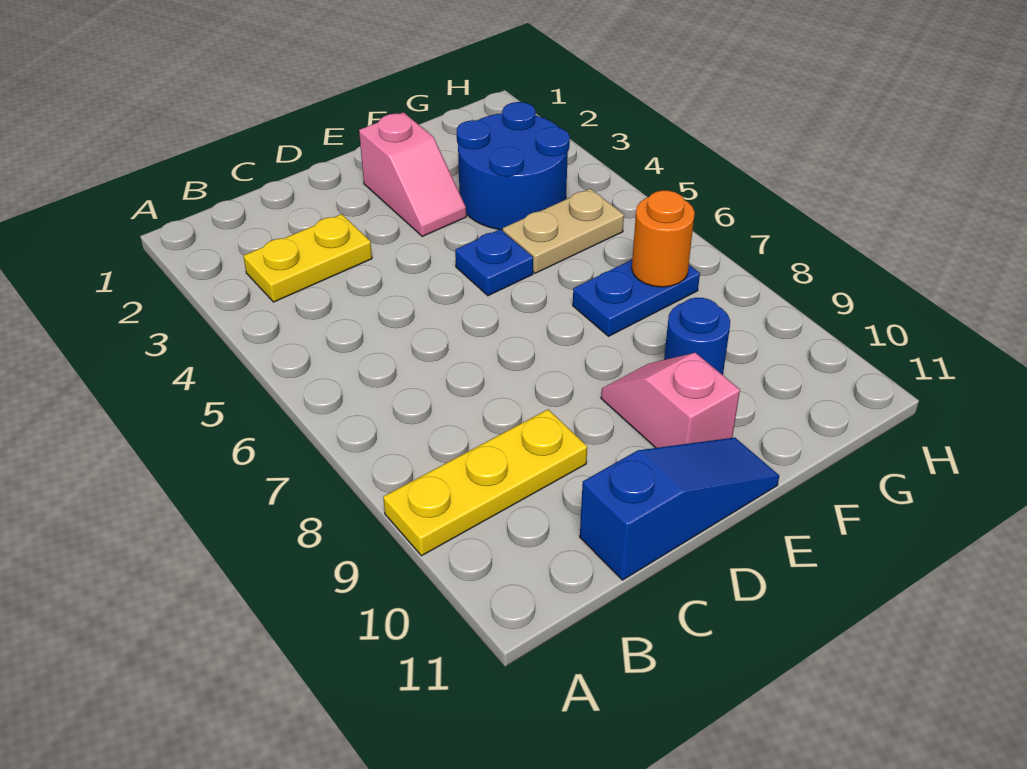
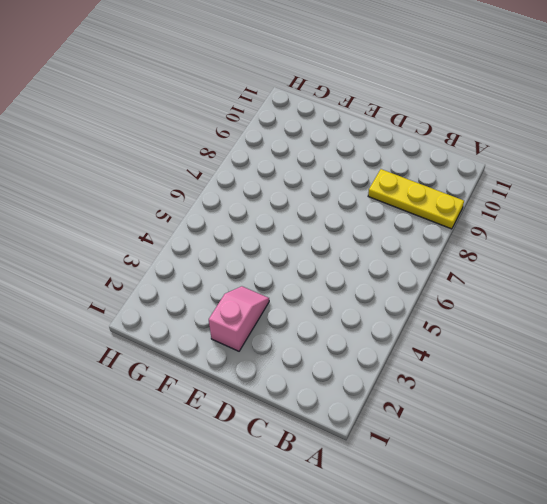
none -> yellow plate B3:C3 level 1
none -> blue slope C11:E11 level 1 top C

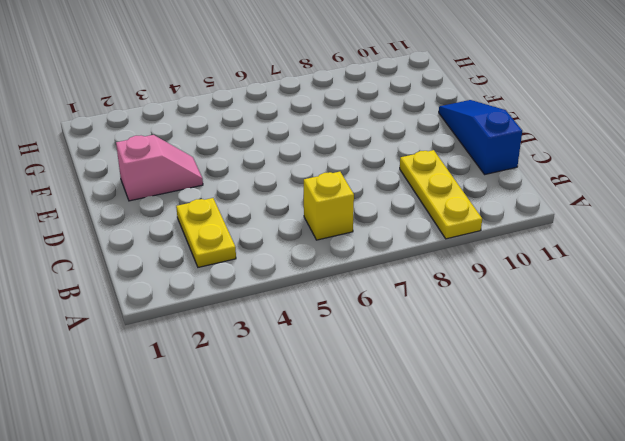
yellow brick B6 level 1 -> none
none -> blue plate E5 level 1
none -> pink slope E9:E10 level 1 top 10

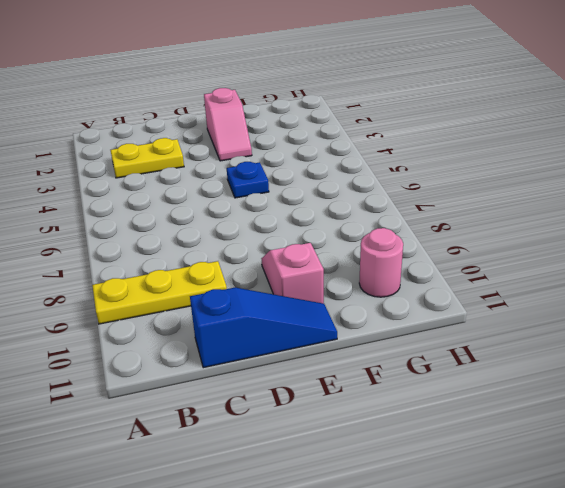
pink round brick G10 level 1 -> none
none -> blue round brick F3:G4 level 1
none -> tan plate F5:G5 level 1

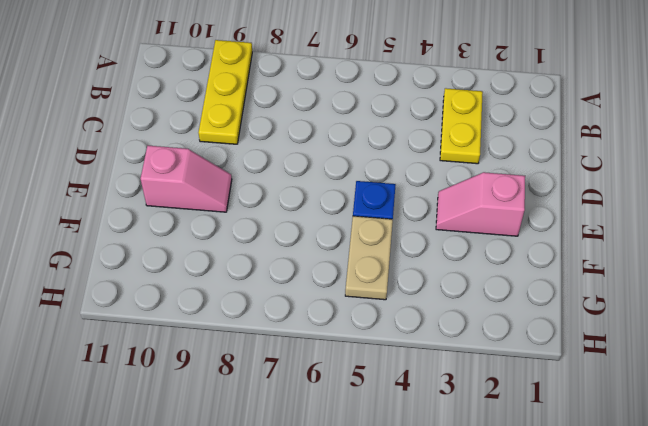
none -> blue slope C11:E11 level 1 top C
none -> blue round brick F3:G4 level 1

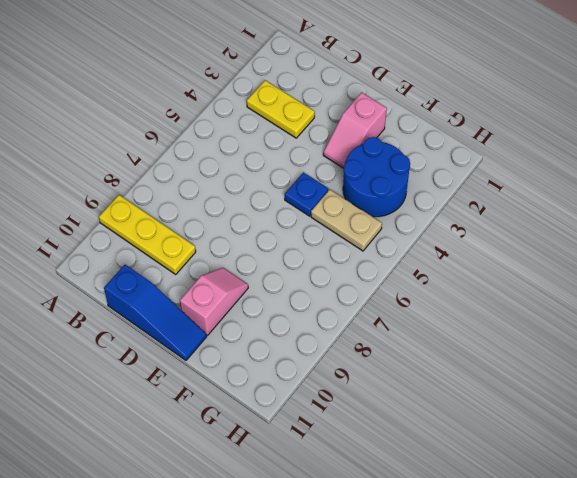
none -> blue plate F7:G7 level 1
none -> blue round brick F9 level 1

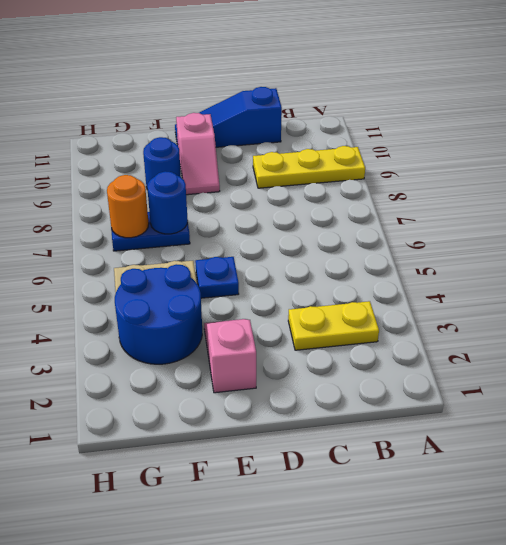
blue round brick F7 level 2 -> none

